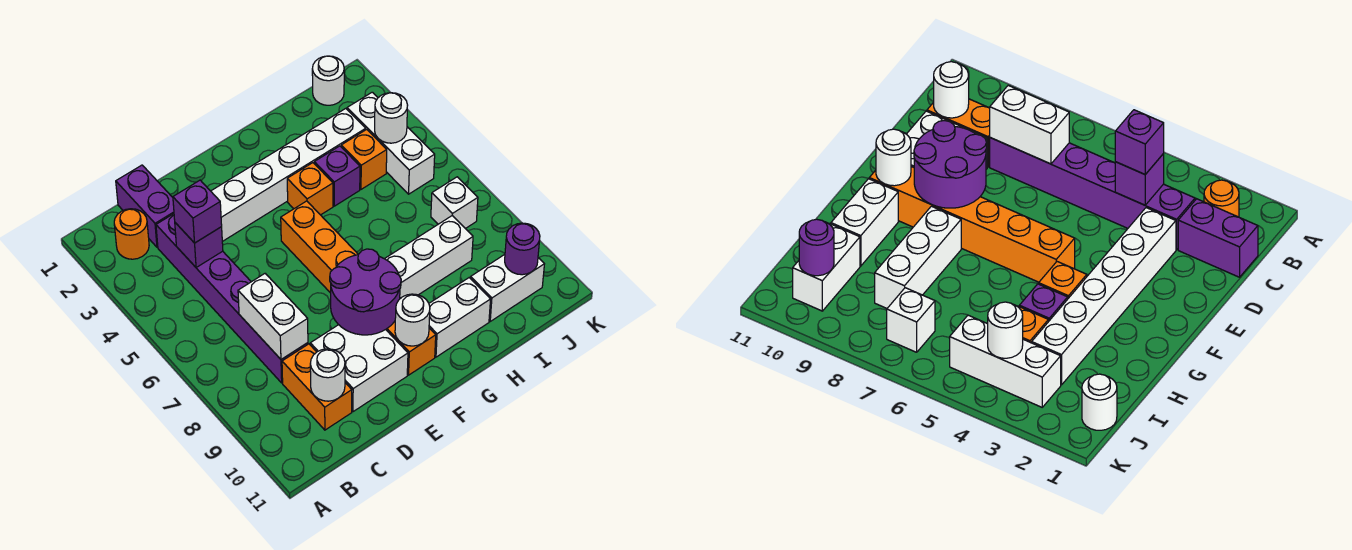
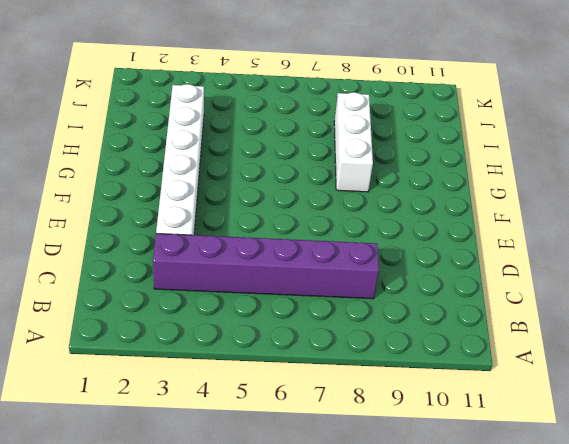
none -> orange round brick B2 level 1
none -> purple brick C1:C2 level 1
none -> orange brick C9:C10 level 1

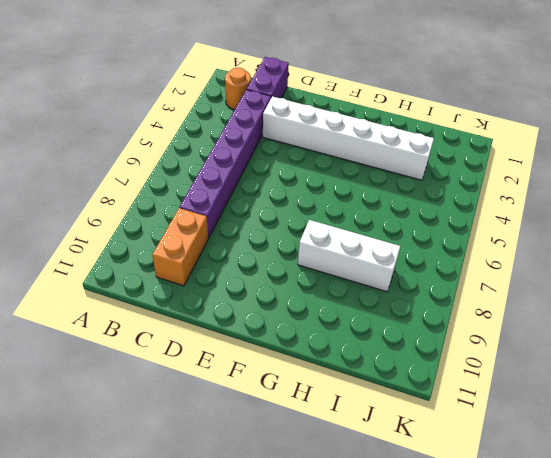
none -> white brick D9:E10 level 1
none -> orange brick F5:F10 level 1
none -> orange brick G4 level 1

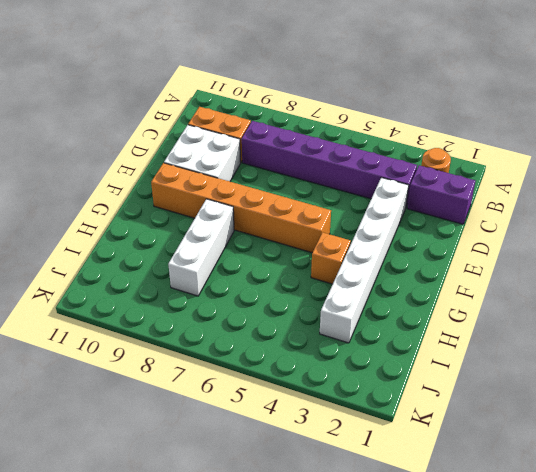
none -> white brick G10:H10 level 1
none -> purple brick H4 level 1
none -> orange brick I4 level 1

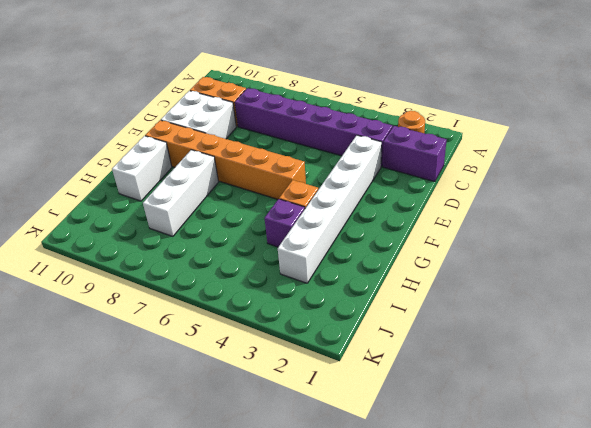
none -> orange brick I4 level 1
none -> white brick I10:J10 level 1
none -> white round brick J1 level 1

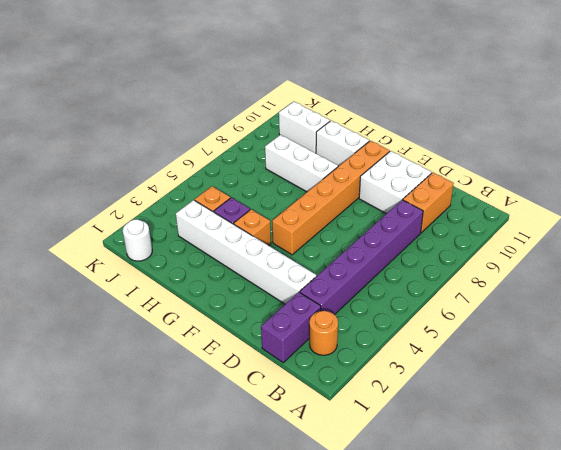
none -> white brick J3:J5 level 1
none -> white brick J7 level 1
none -> purple brick C4 level 2

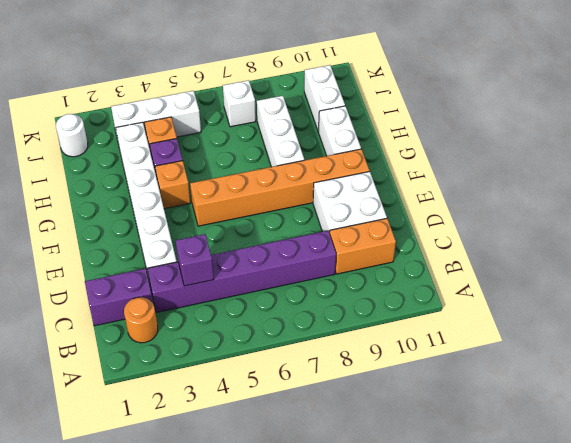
none -> white brick C7:C8 level 2
none -> white round brick C10 level 2
none -> purple round brick E8:F9 level 2

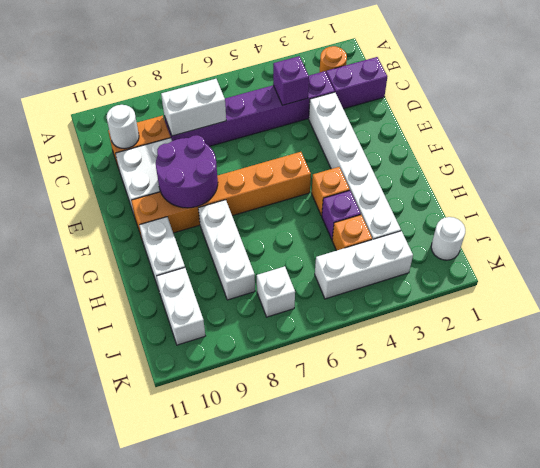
none -> white round brick F10 level 2
none -> white round brick J4 level 2
none -> purple round brick J10 level 2

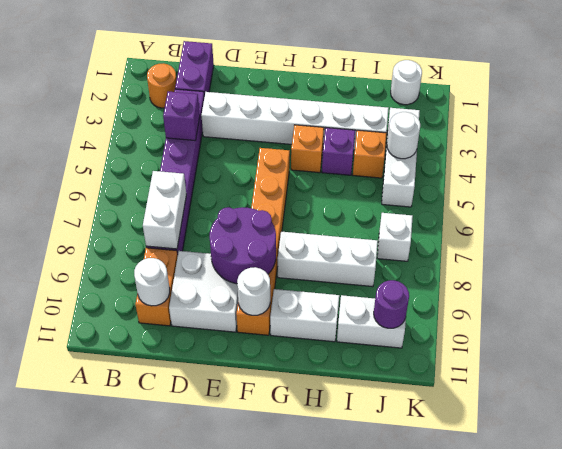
none -> purple brick C4 level 3

